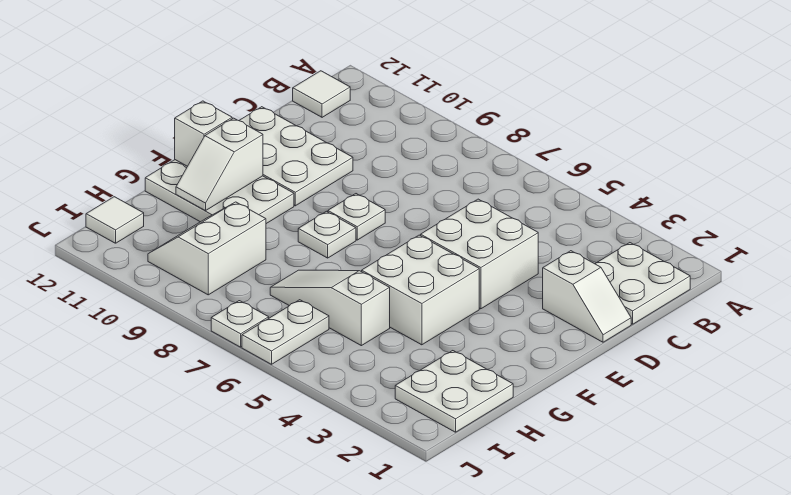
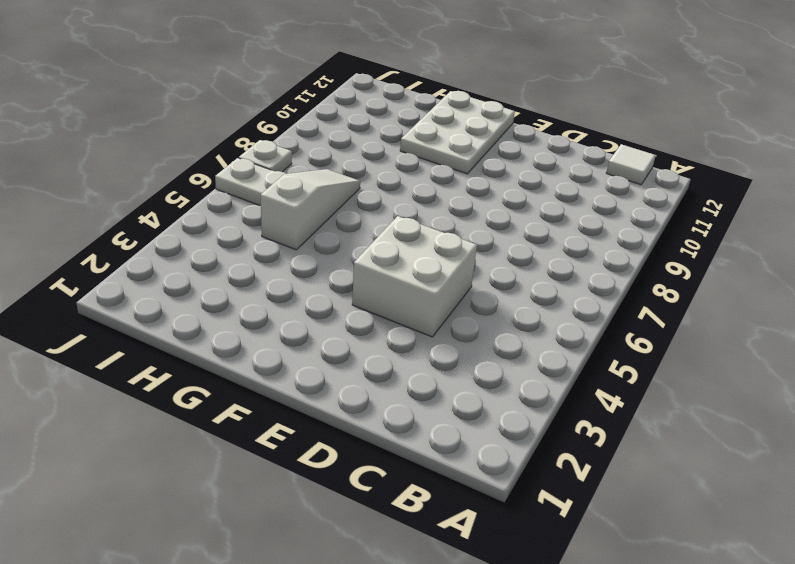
none -> white plate B1:C2 level 1
none -> white slope D1:D2 level 1 top 2
none -> white plate D10:E12 level 1

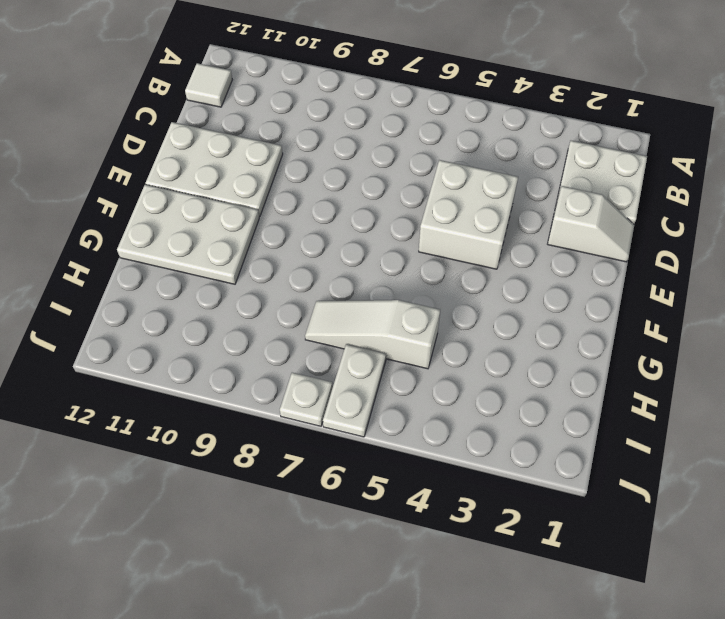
none -> white plate E8 level 1
none -> white brick F4:G5 level 1
none -> white plate F8 level 1

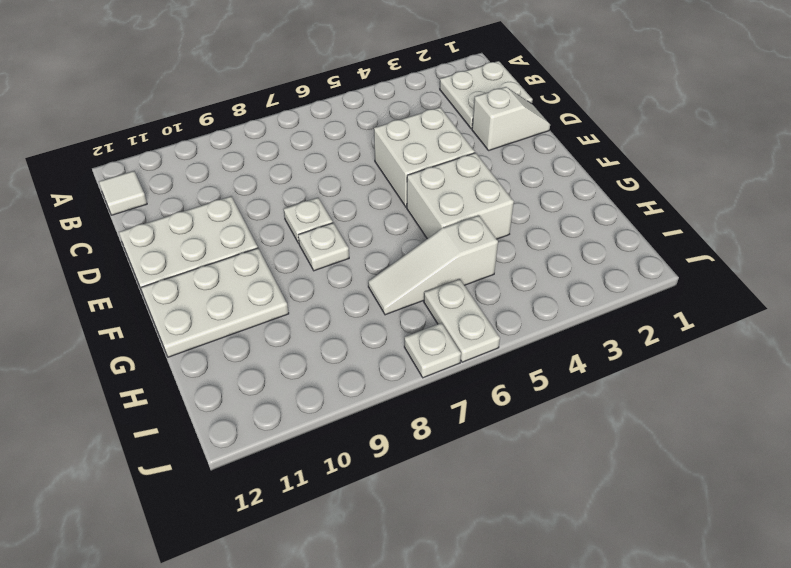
none -> white plate H1:I2 level 1
none -> white slope H9:I10 level 1 top 9
none -> white tile I12 level 1

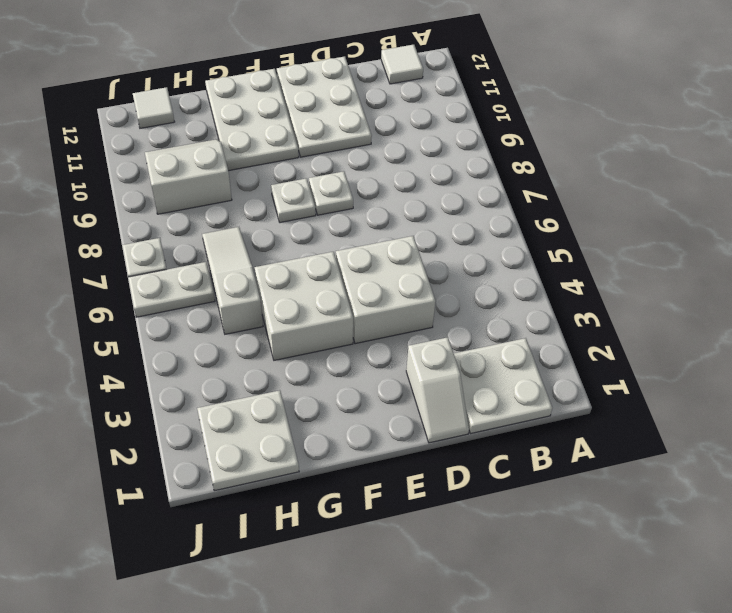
none -> white slope F11:G11 level 2 top F
none -> white brick F12 level 2

